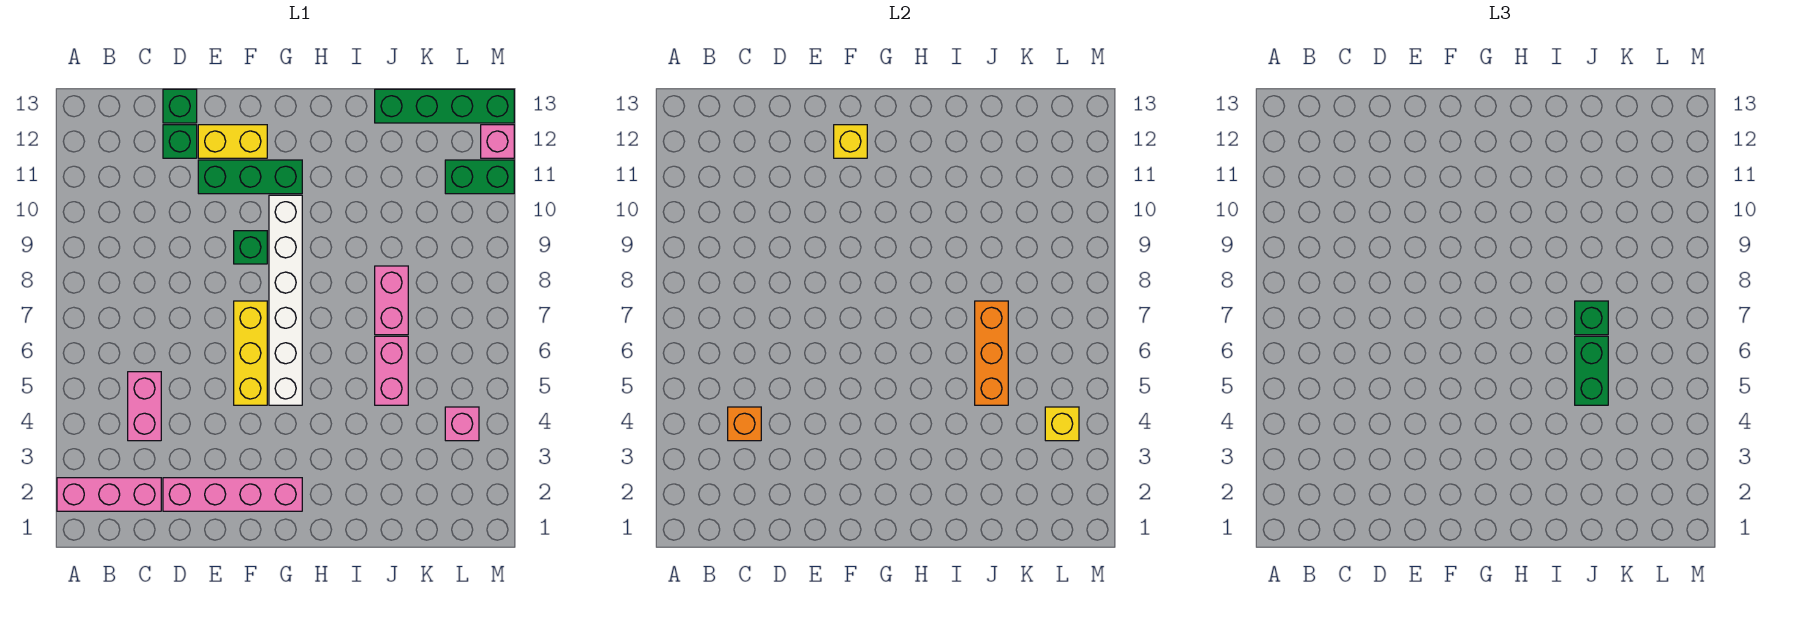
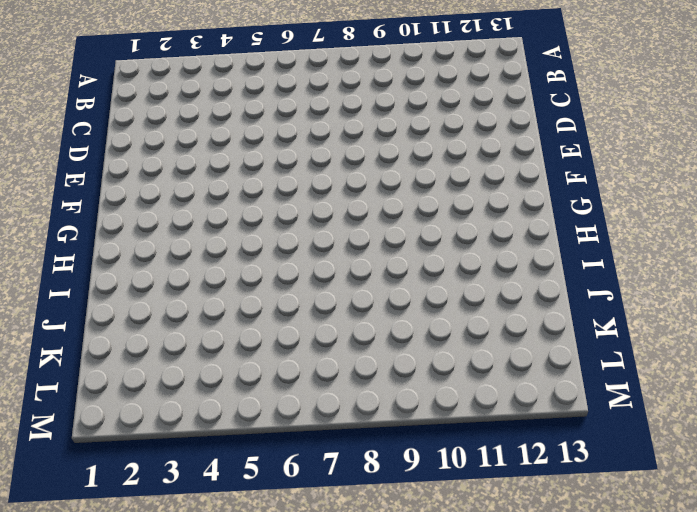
none -> pink brick A2:C2 level 1
none -> pink brick C4:C5 level 1
none -> pink brick D2:G2 level 1

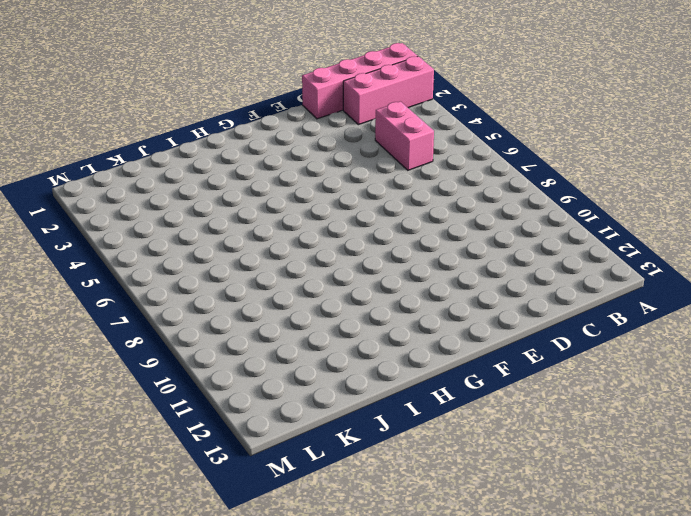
pink brick A1:D1 level 1 -> pink brick D2:G2 level 1
none -> green brick D12 level 1
none -> green brick D13 level 1
none -> green brick E11:G11 level 1

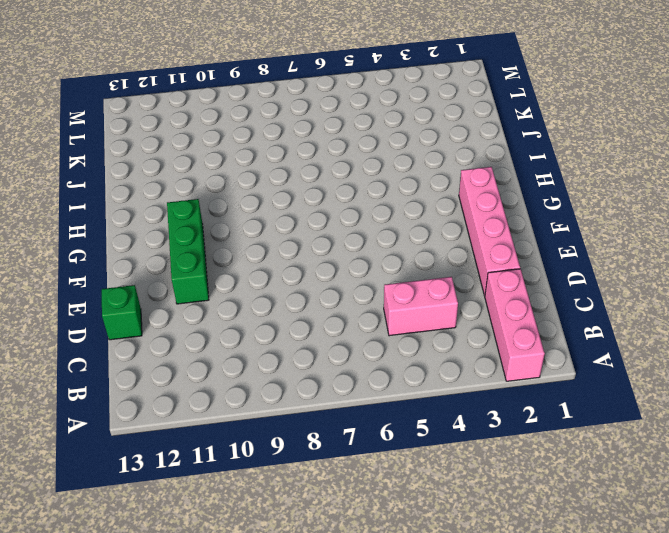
none -> green brick D12 level 1
none -> yellow brick E12:F12 level 1
none -> yellow brick F5:F7 level 1

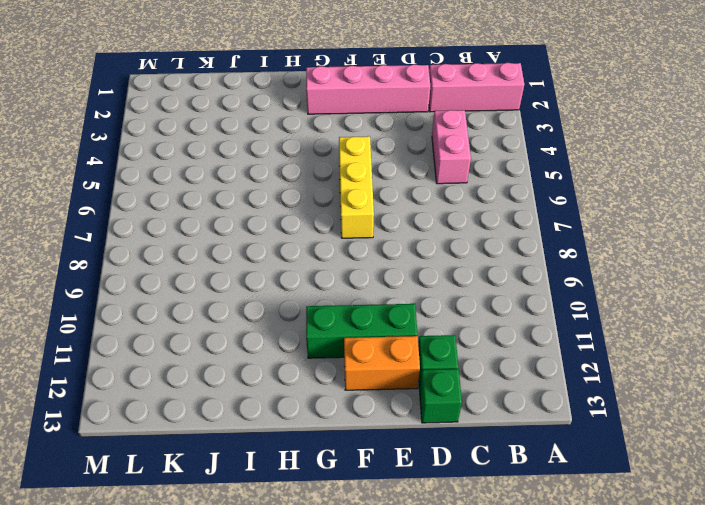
orange brick E12:F12 level 1 -> yellow brick E12:F12 level 1
none -> green brick F9 level 1
none -> white brick G5:G10 level 1
none -> pink brick J5:J6 level 1

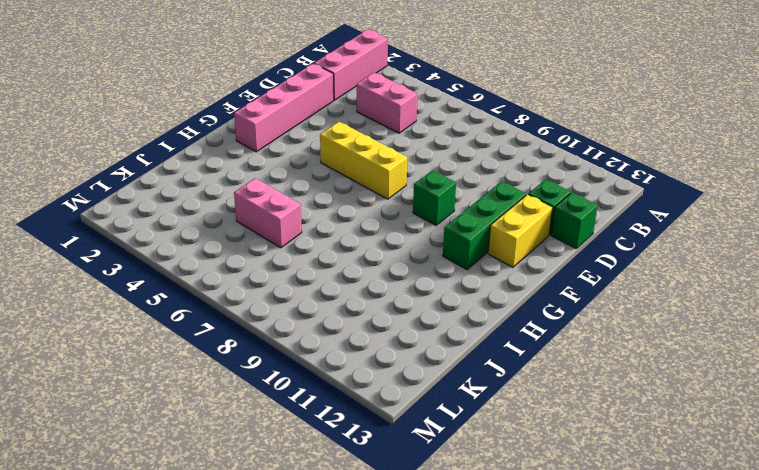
none -> white brick G5:G10 level 1
none -> pink brick J7:J8 level 1
none -> green brick J13:M13 level 1

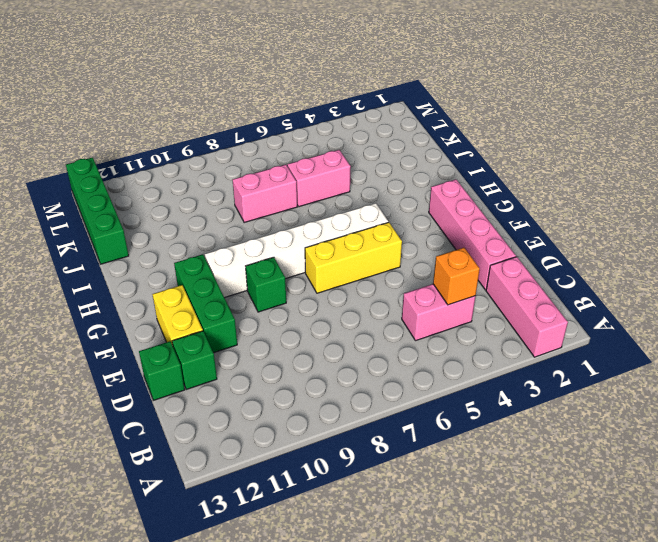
none -> pink brick L4 level 1
none -> green brick L11:M11 level 1
none -> pink brick M12 level 1

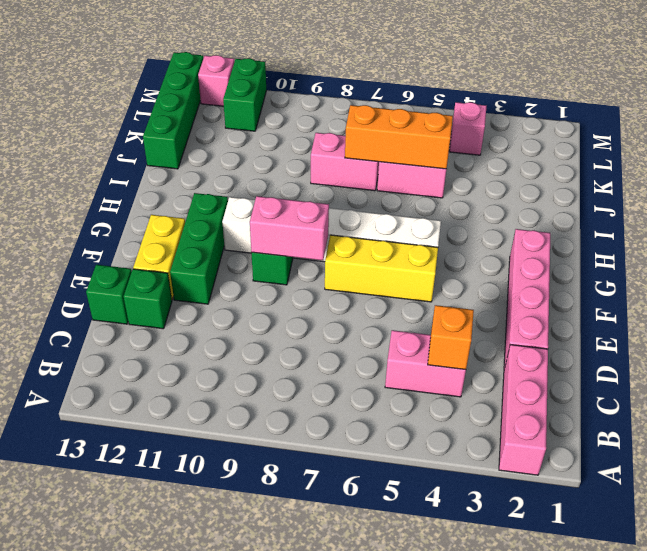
pink brick F8:F9 level 2 -> none
none -> yellow brick F12 level 2
none -> yellow brick L4 level 2
none -> green brick J5:J6 level 3

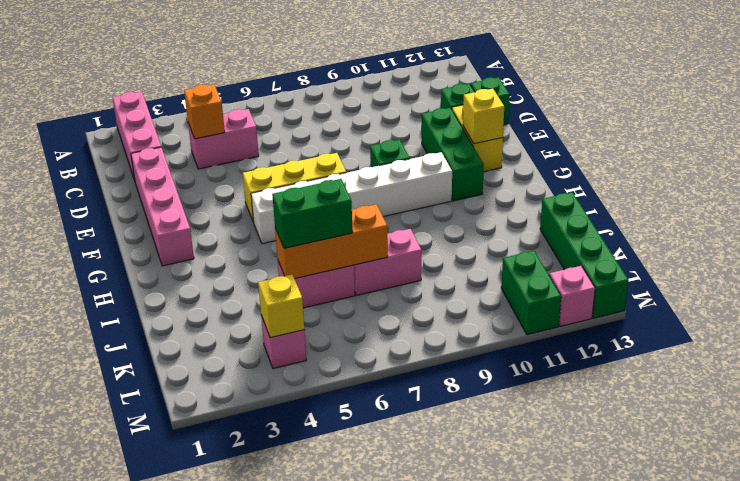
none -> green brick J7 level 3

